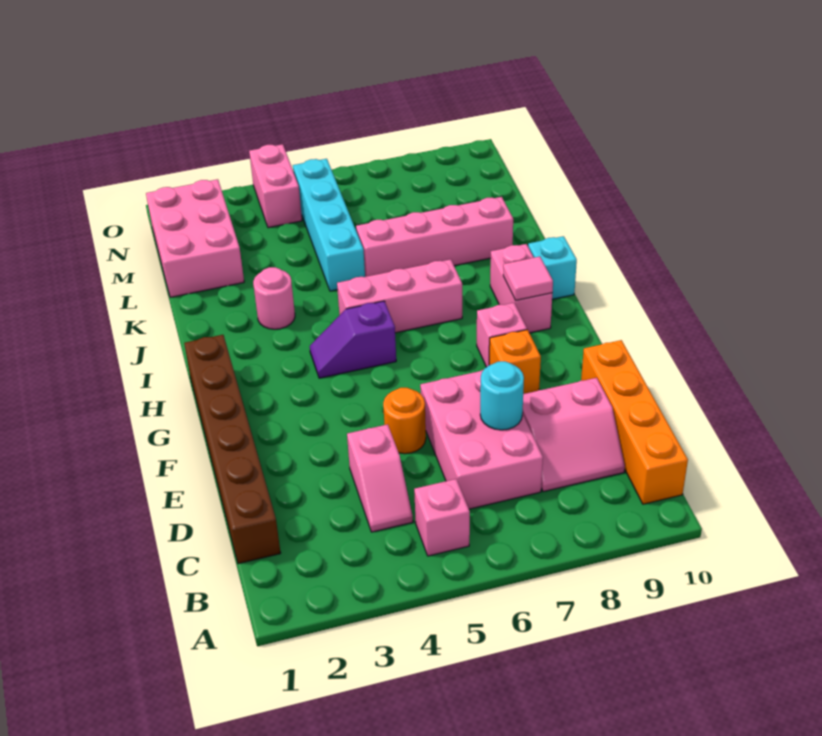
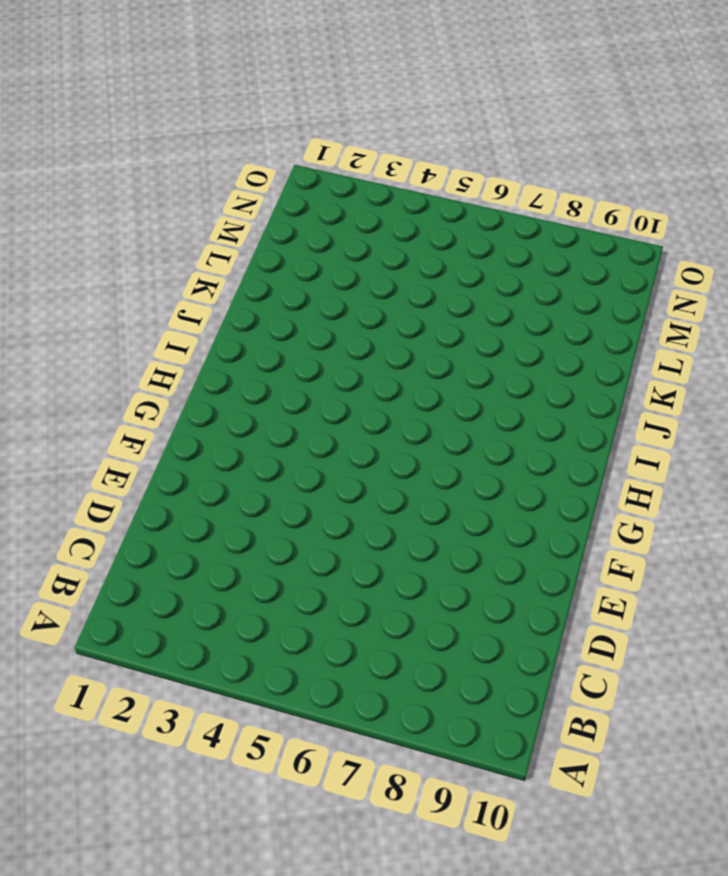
none -> pink brick B5 level 1
none -> orange brick B10:E10 level 1
none -> brown brick C1:H1 level 1

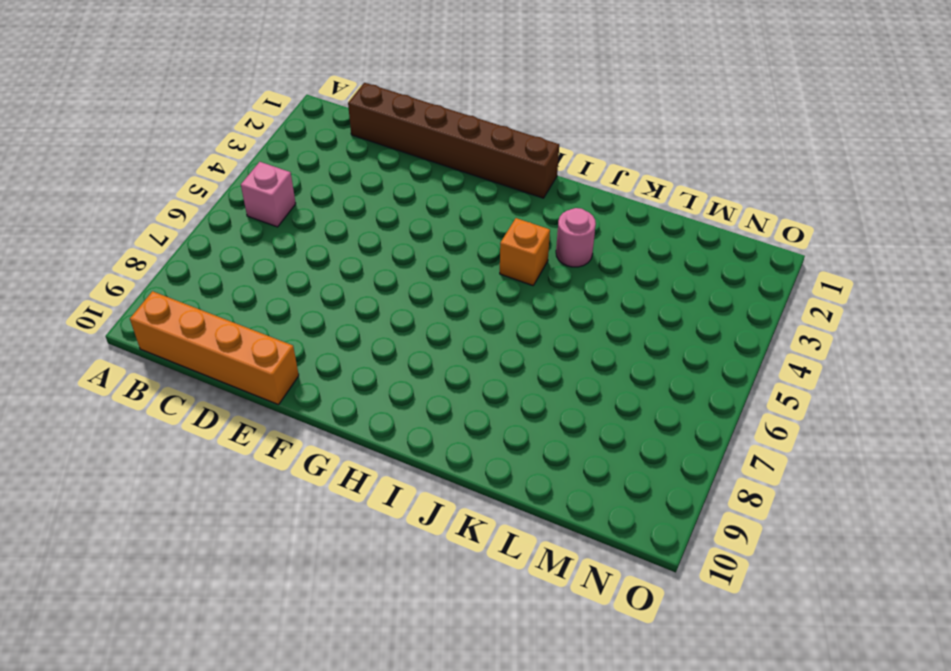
orange brick I4 level 1 -> orange brick F8 level 1
none -> pink slope C4:D4 level 1 top D
none -> pink brick C6:E7 level 1
none -> pink slope C8:D9 level 1 top D

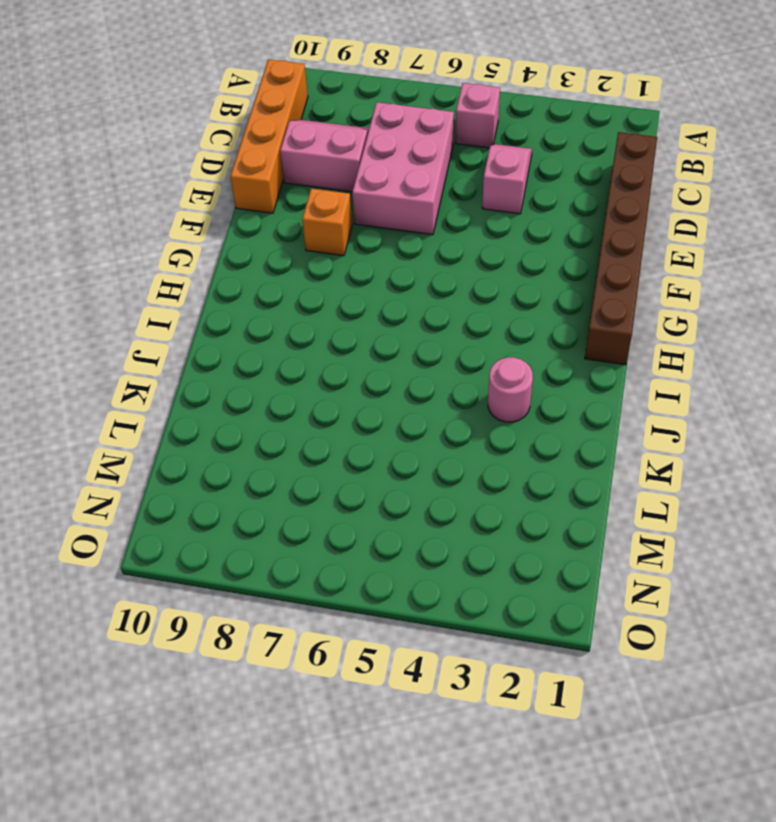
none -> orange round brick E5 level 1
none -> pink brick G8 level 1
none -> purple slope H4:H5 level 1 top 5

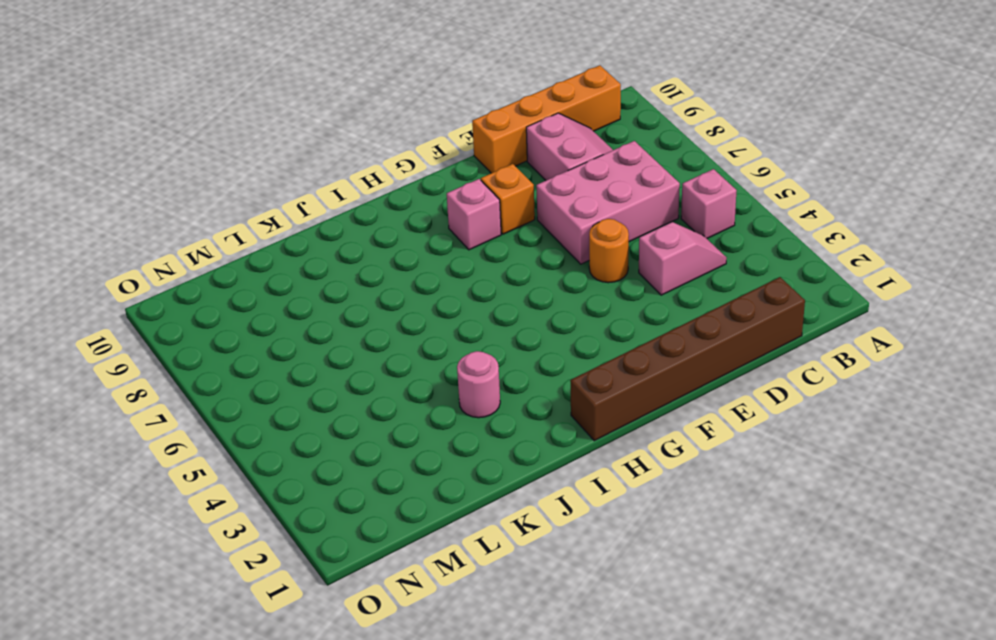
none -> purple slope H4:H5 level 1 top 5
none -> pink brick H9:I9 level 1
none -> pink brick I5:I7 level 1

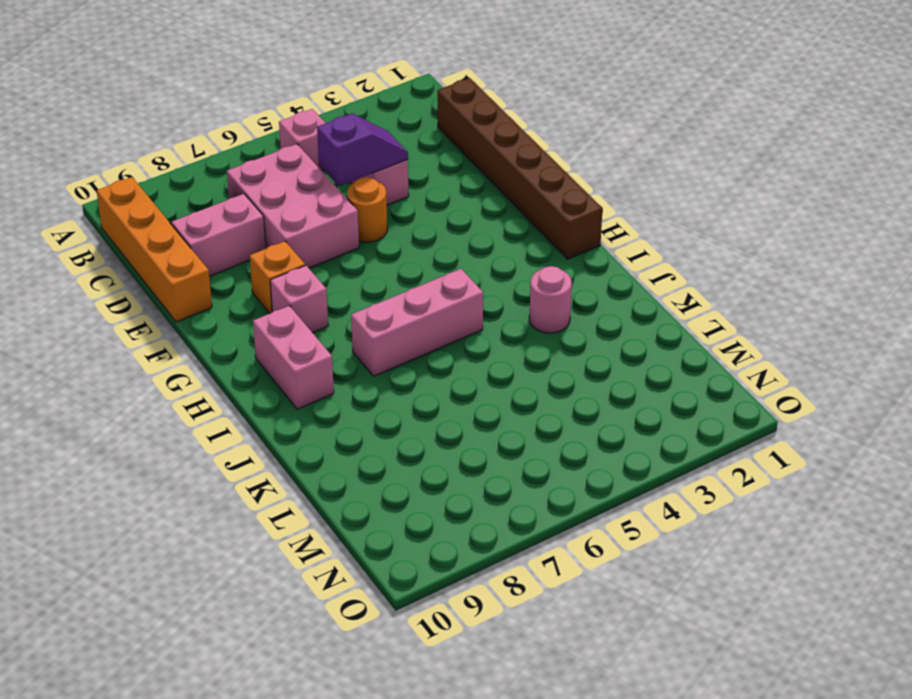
purple slope D4:D5 level 2 top 5 -> purple slope H4:H5 level 1 top 5
none -> cyan brick I10 level 1
none -> cyan brick K5:N5 level 1
none -> pink brick K6:K9 level 1

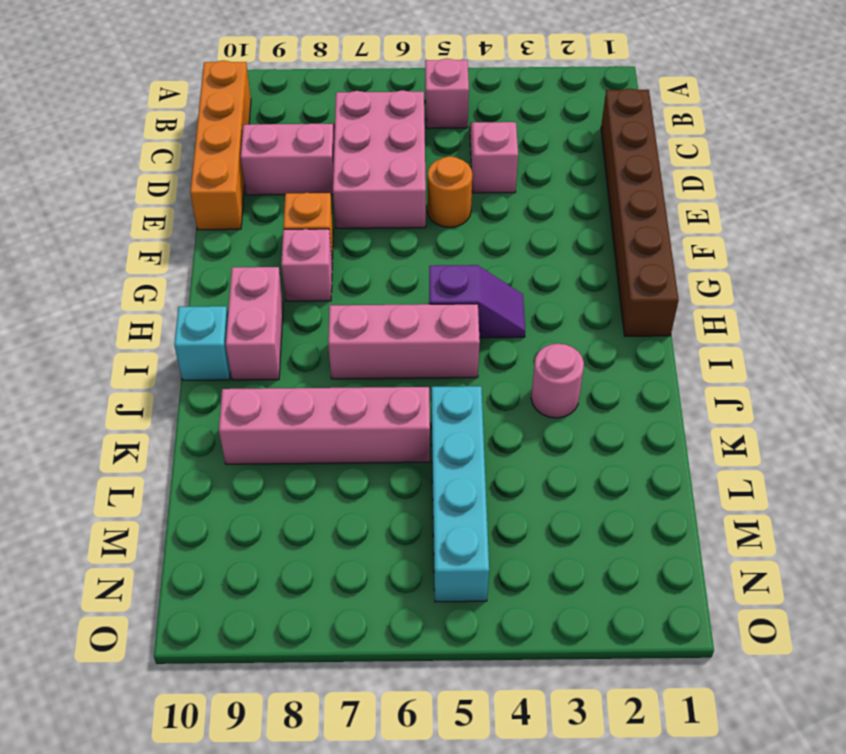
none -> pink brick L1:N2 level 1
none -> pink brick N4:O4 level 1
none -> cyan round brick D7 level 2

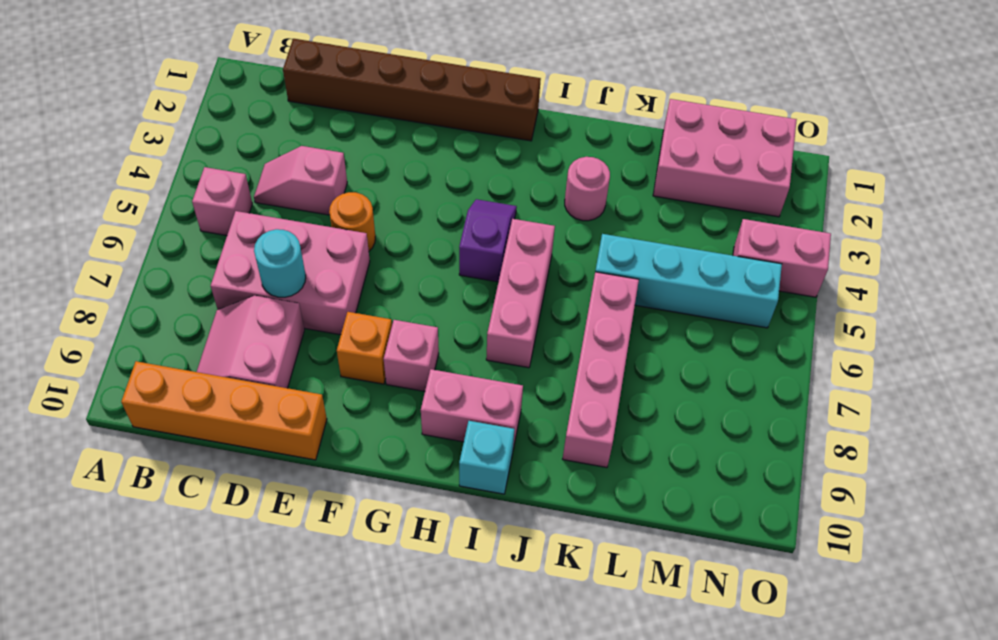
none -> pink tile H9 level 2

